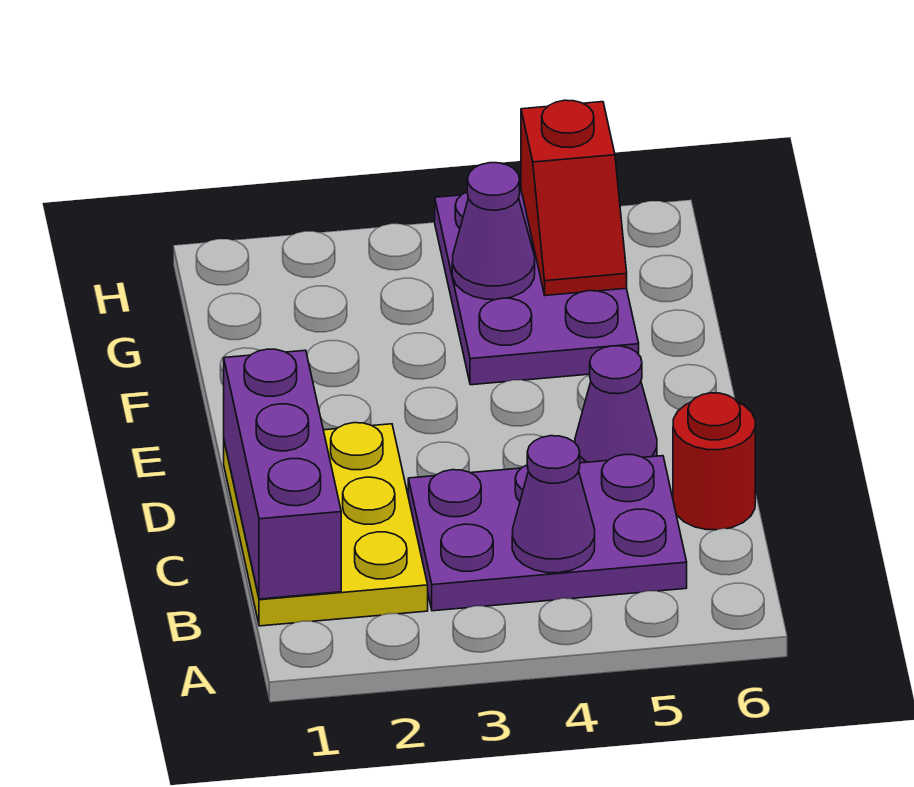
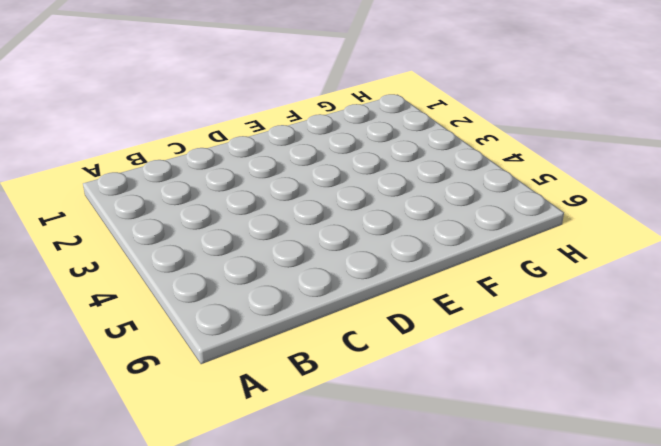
none -> yellow plate B1:D2 level 1
none -> purple plate B3:C5 level 1

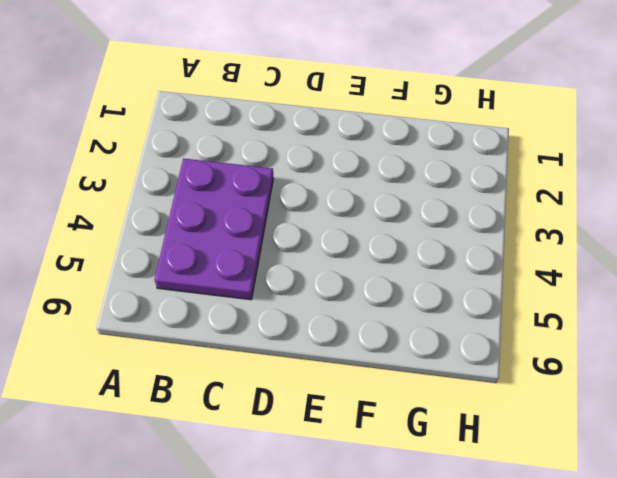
none -> yellow plate B1:D2 level 1
none -> red round brick C6 level 1

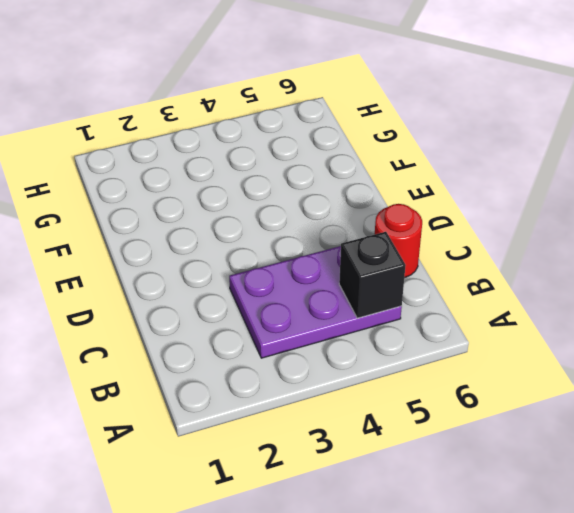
black brick B5 level 2 -> none
none -> yellow plate B1:D2 level 1
none -> purple cone D5 level 1

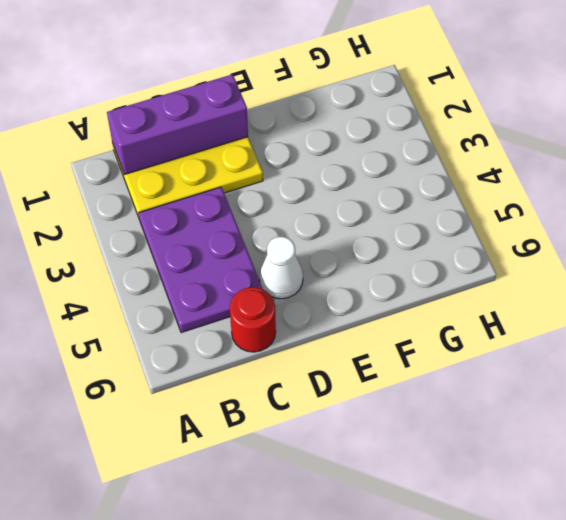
white cone D5 level 1 -> purple cone D5 level 1
none -> purple plate F4:H5 level 1
none -> purple cone B4 level 2

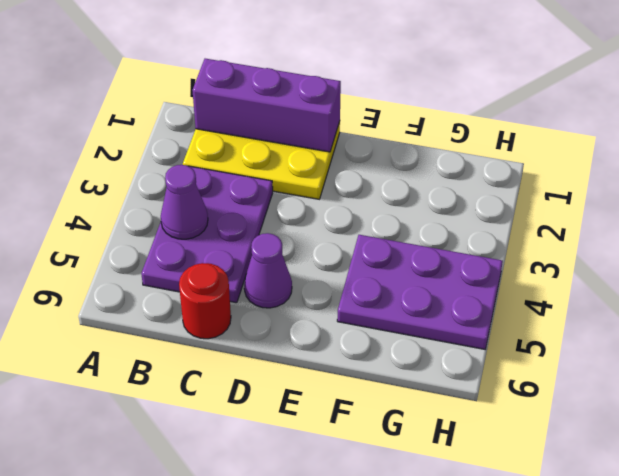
none -> purple cone G4 level 2
none -> red slope G5:H5 level 2 top H

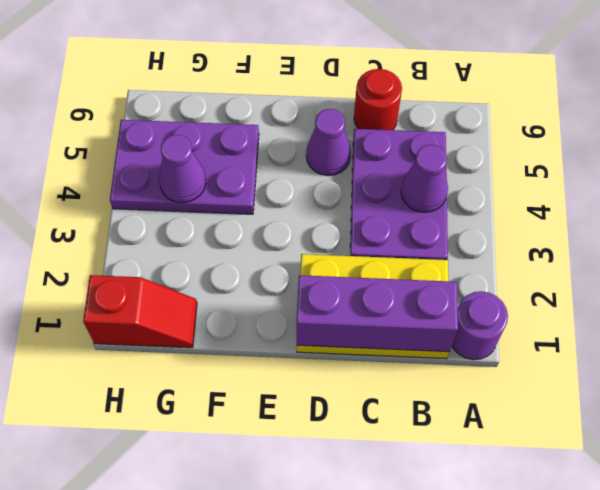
purple round brick A1 level 1 -> none
red slope G1:H1 level 1 top H -> red slope G5:H5 level 2 top H

